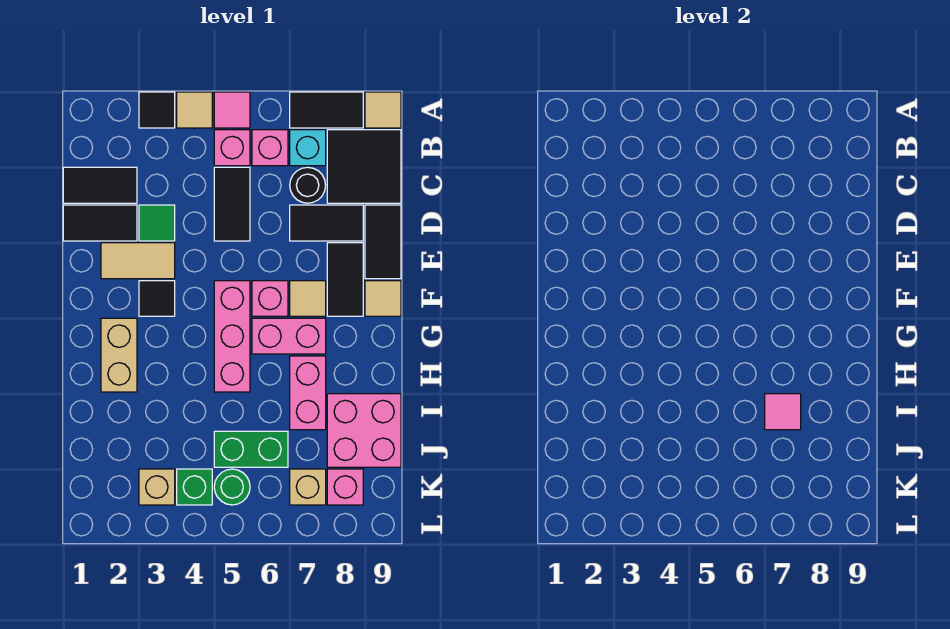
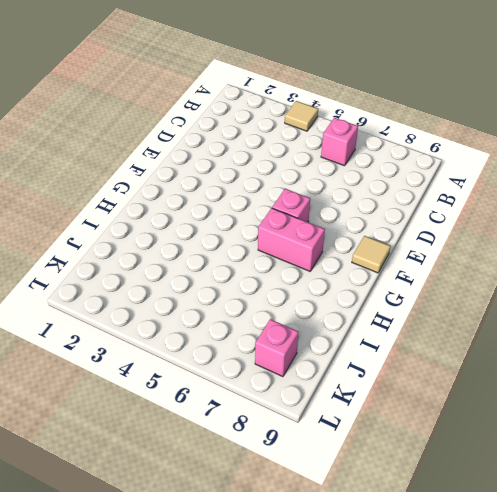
none -> black tile A3 level 1
none -> pink tile A5 level 1
none -> black tile A7:A8 level 1
none -> tan tile A9 level 1

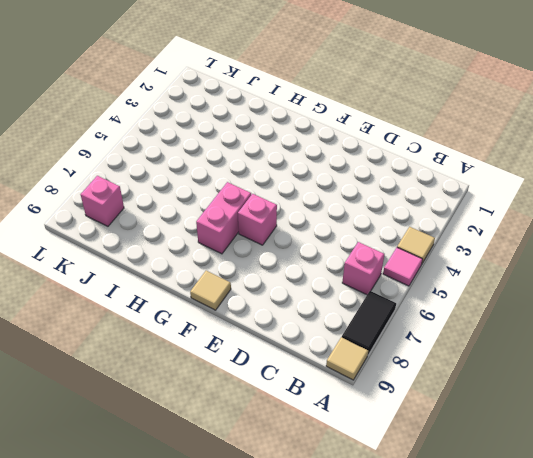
none -> black tile A3 level 1
none -> pink brick B5 level 1
none -> cyan brick B7 level 1
none -> black tile B8:C9 level 1

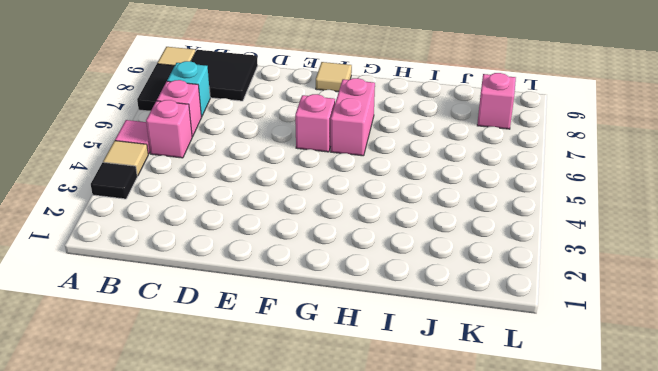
none -> black tile C1:C2 level 1
none -> black tile C5:D5 level 1
none -> black round brick C7 level 1
none -> black tile D1:D2 level 1

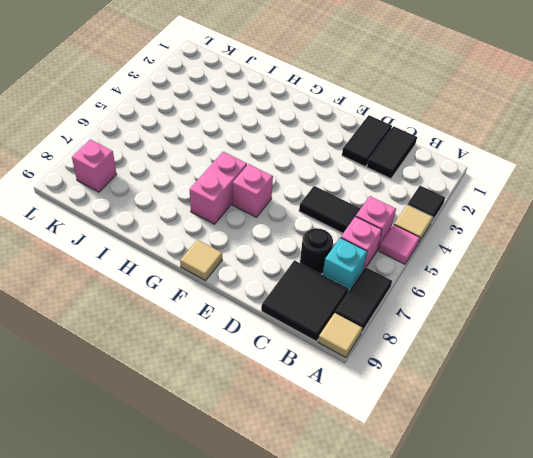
none -> green tile D3 level 1
none -> black tile D7:D8 level 1
none -> black tile D9:E9 level 1
none -> tan tile E2:E3 level 1

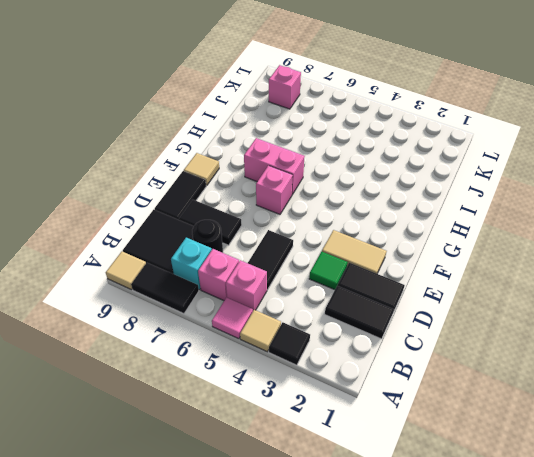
none -> black tile E8:F8 level 1
none -> black tile F3 level 1
none -> pink brick F5:H5 level 1
none -> tan tile F7 level 1

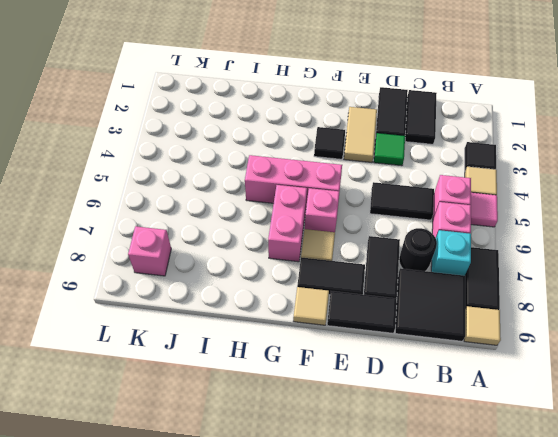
none -> tan brick G2:H2 level 1
none -> pink brick H7:I7 level 1
none -> pink brick I8:J9 level 1
none -> green brick J5:J6 level 1

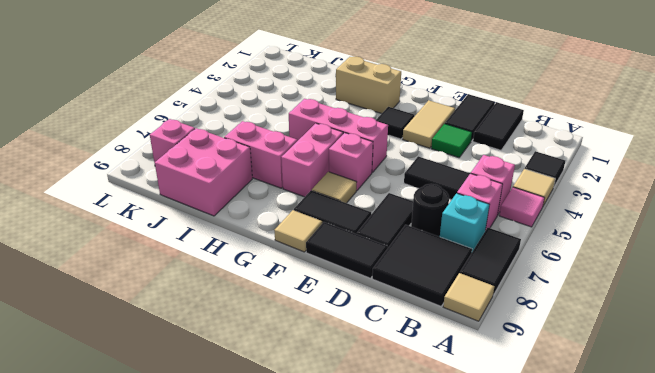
none -> green brick J5:J6 level 1
none -> tan brick K3 level 1
none -> green brick K4 level 1
none -> green round brick K5 level 1

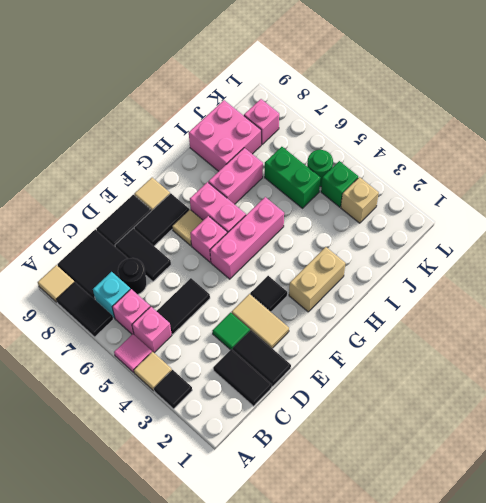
none -> tan brick K7 level 1
none -> pink tile I7 level 2

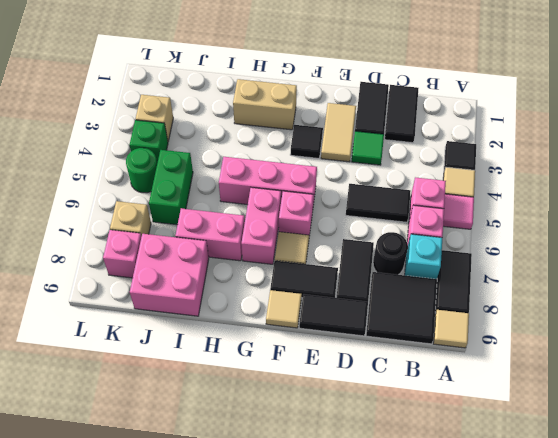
none -> pink tile I7 level 2

